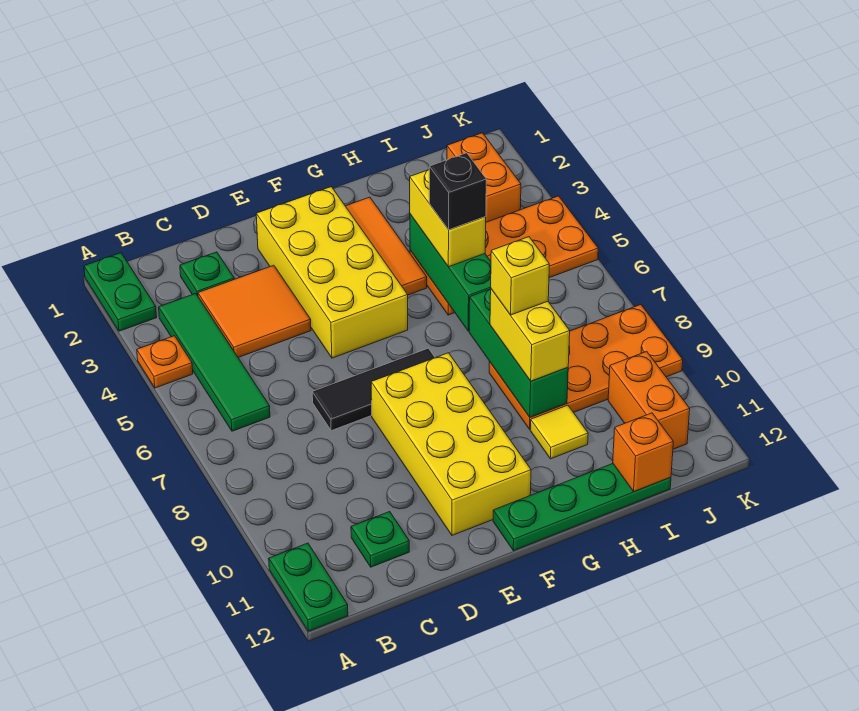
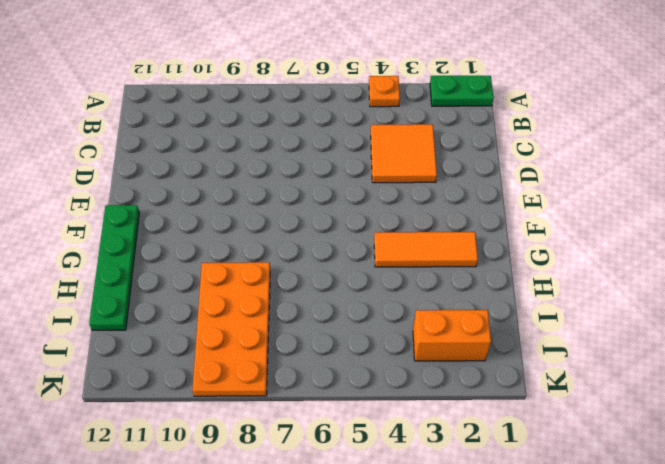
none -> green plate A11:A12 level 1
none -> green tile B3:B6 level 1
none -> green plate C2 level 1

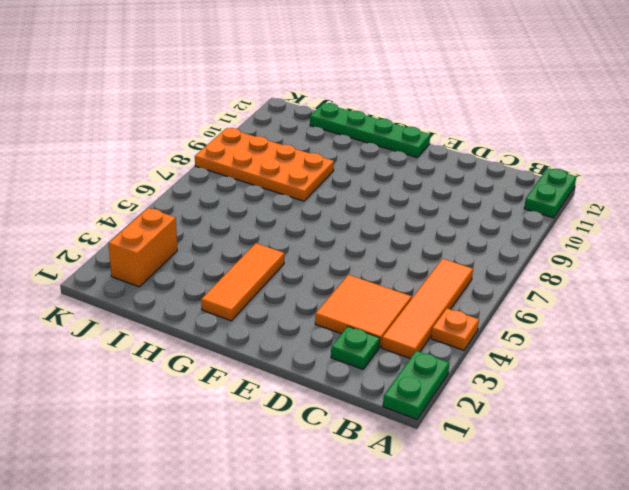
orange tile B3:B6 level 1 -> green tile B3:B6 level 1
none -> green plate C11 level 1
none -> black tile D7:F7 level 1
none -> yellow brick E2:F5 level 1

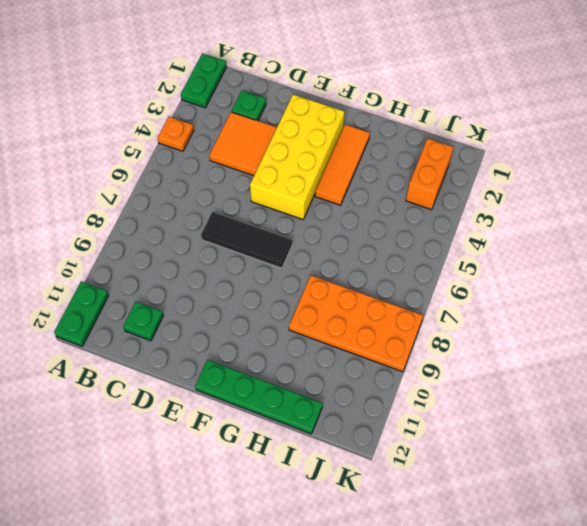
none -> green tile B3:B6 level 1
none -> yellow brick E8:F11 level 1
none -> orange plate H4:K5 level 1

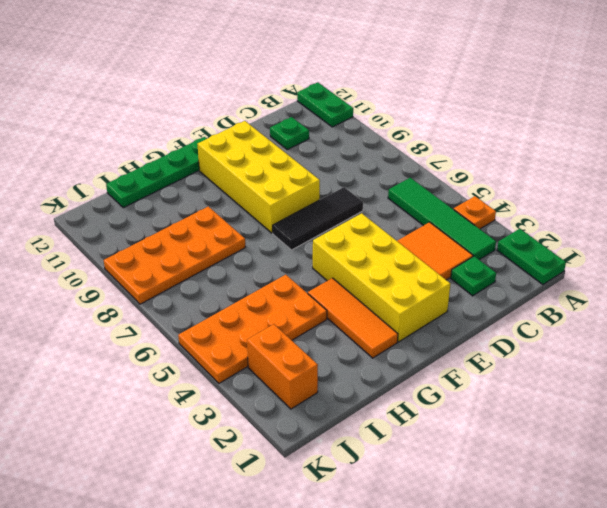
none -> yellow tile H10 level 1
none -> orange brick J10:J11 level 1
none -> green brick H4:H6 level 2

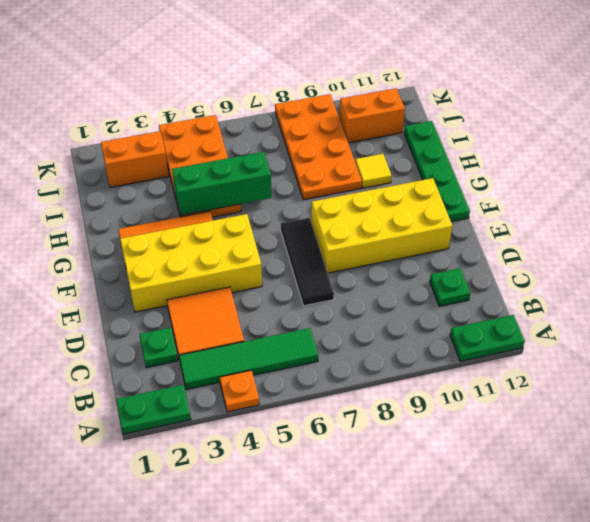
none -> green brick H7:H9 level 2
none -> orange brick I12 level 2
none -> yellow brick H4:H5 level 3

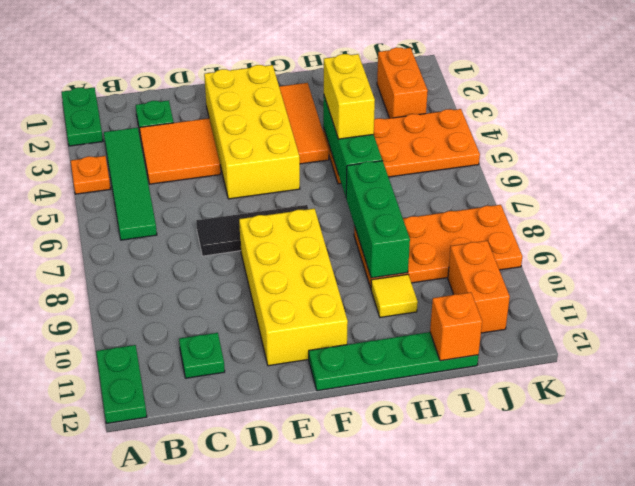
none -> yellow brick H8:H9 level 3
none -> black brick H5 level 4
none -> yellow brick H8 level 4

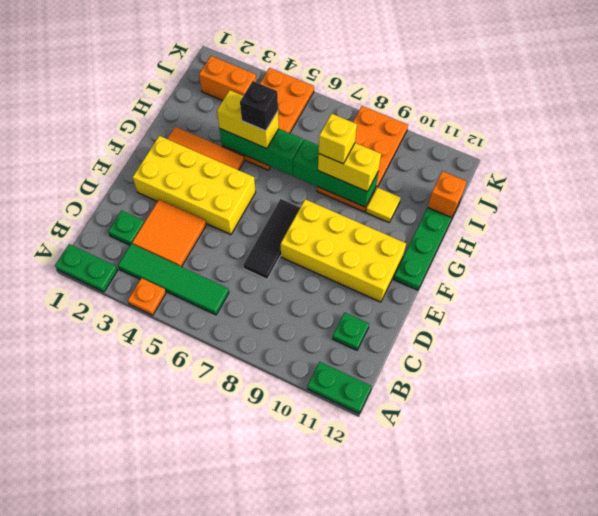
none -> orange brick J10:J11 level 1

